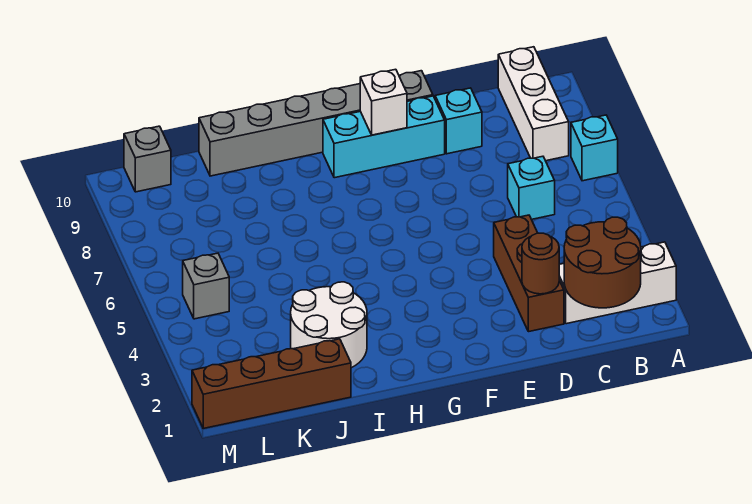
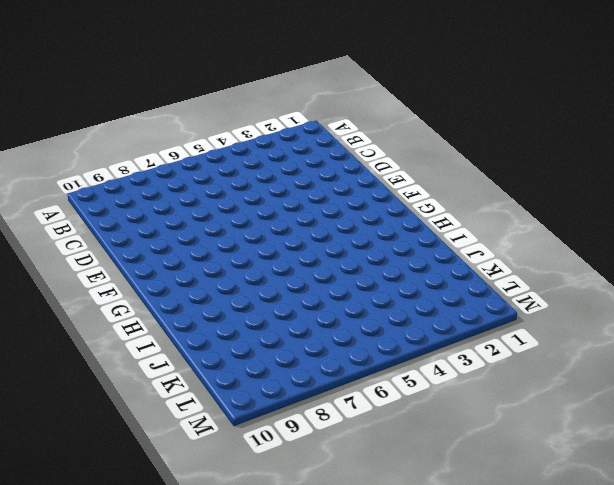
none -> white brick A2:C2 level 1
none -> cyan brick A7 level 1
none -> white brick B8:B10 level 1

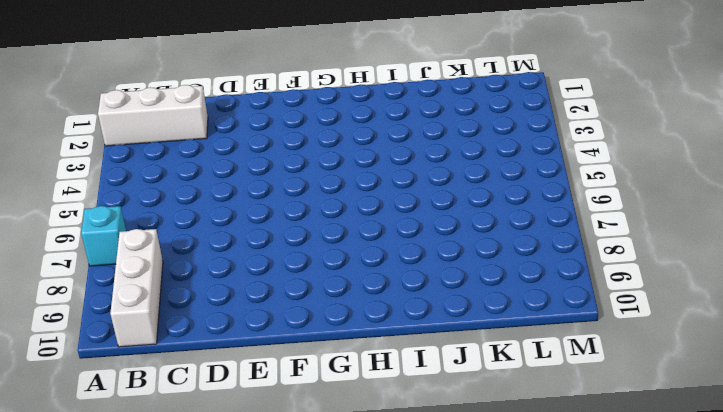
none -> cyan brick C6 level 1
none -> brown brick D2:D4 level 1
none -> cyan brick D9 level 1

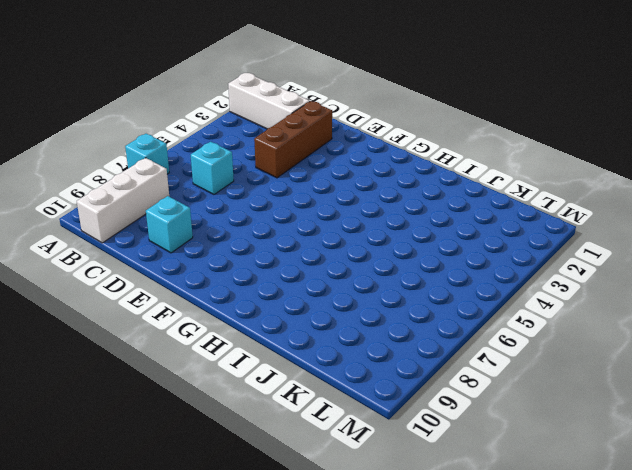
none -> cyan brick E9:G9 level 1
none -> grey brick E10:J10 level 1
none -> white round brick I2:J3 level 1

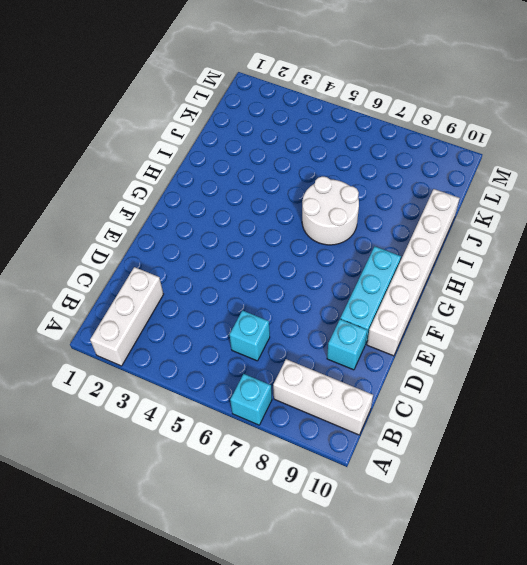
white brick E10:J10 level 1 -> grey brick E10:J10 level 1
white round brick H6:I7 level 1 -> white round brick I2:J3 level 1
none -> brown brick D2:D4 level 1
none -> brown brick J1:M1 level 1
none -> grey brick L5 level 1

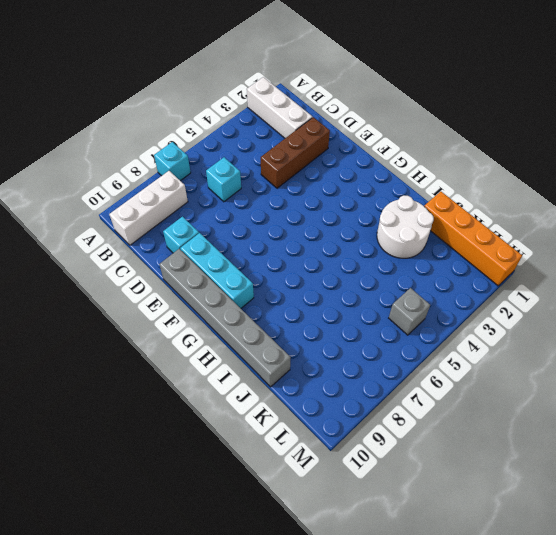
orange brick J1:M1 level 1 -> brown brick J1:M1 level 1
none -> grey brick L10 level 1
none -> brown round brick B1:C2 level 2
none -> brown round brick D2 level 2

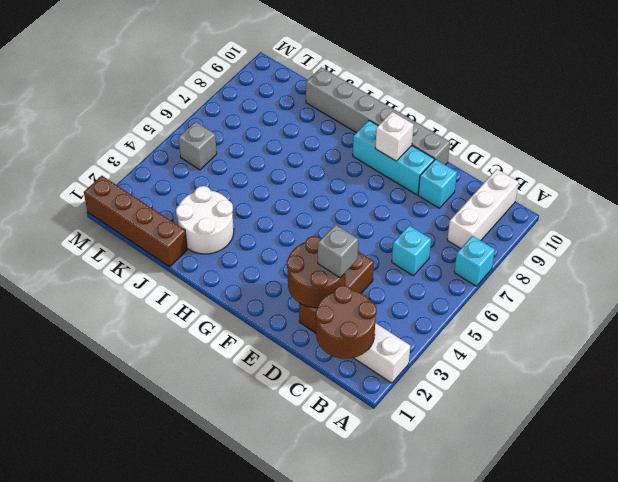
brown round brick D2:E3 level 2 -> brown round brick D2 level 2
grey brick D3 level 3 -> grey brick L10 level 1

